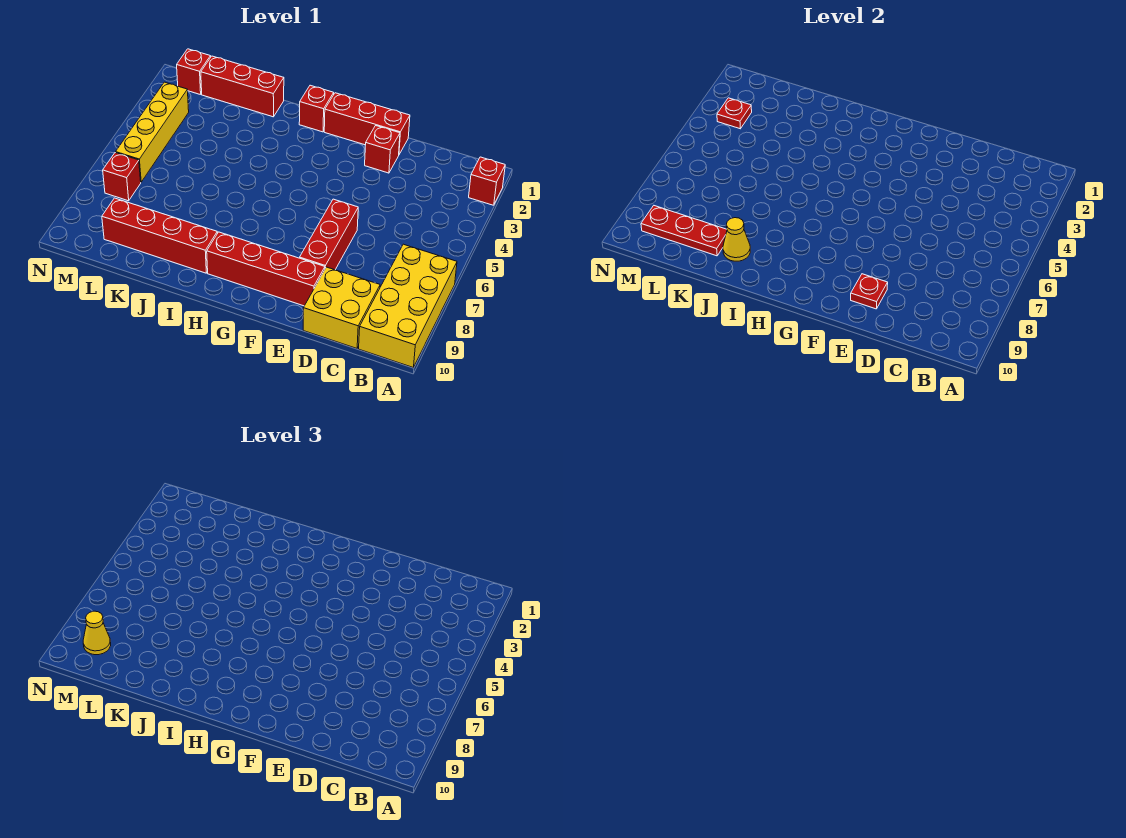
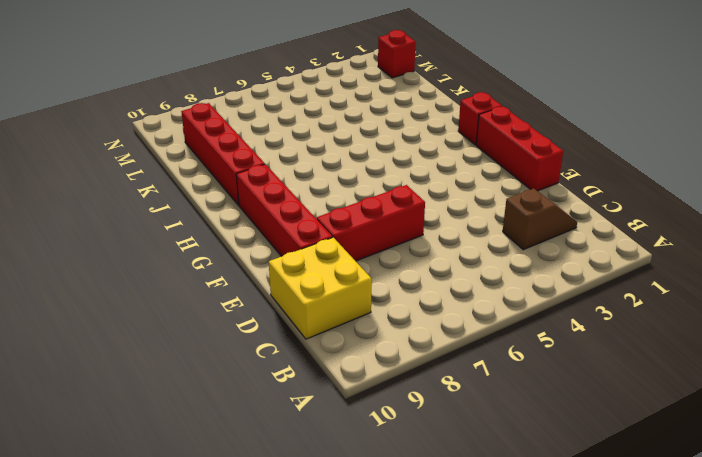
brown slope C2:C3 level 1 top 3 -> none
none -> red brick A2 level 1
none -> yellow brick A7:B10 level 1
none -> red brick E2 level 1

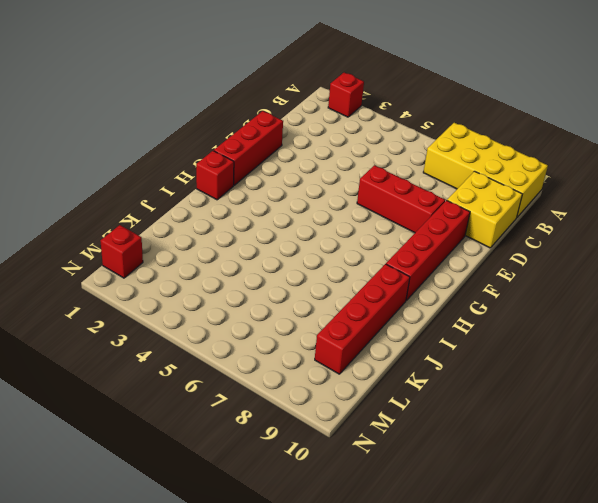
none -> red brick E2 level 1
none -> red brick J1:L1 level 1
none -> yellow brick M3:M6 level 1

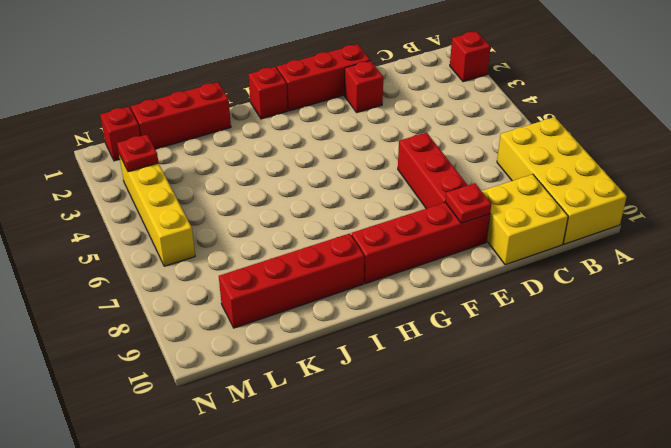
none -> red brick M7 level 1
none -> yellow cone J9 level 2
none -> red plate K9:M9 level 2

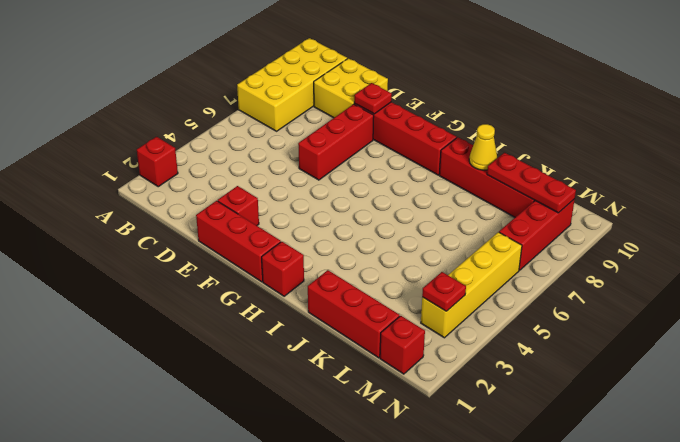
red brick M7:M9 level 1 -> red brick M7 level 1
none -> yellow cone M9 level 3

